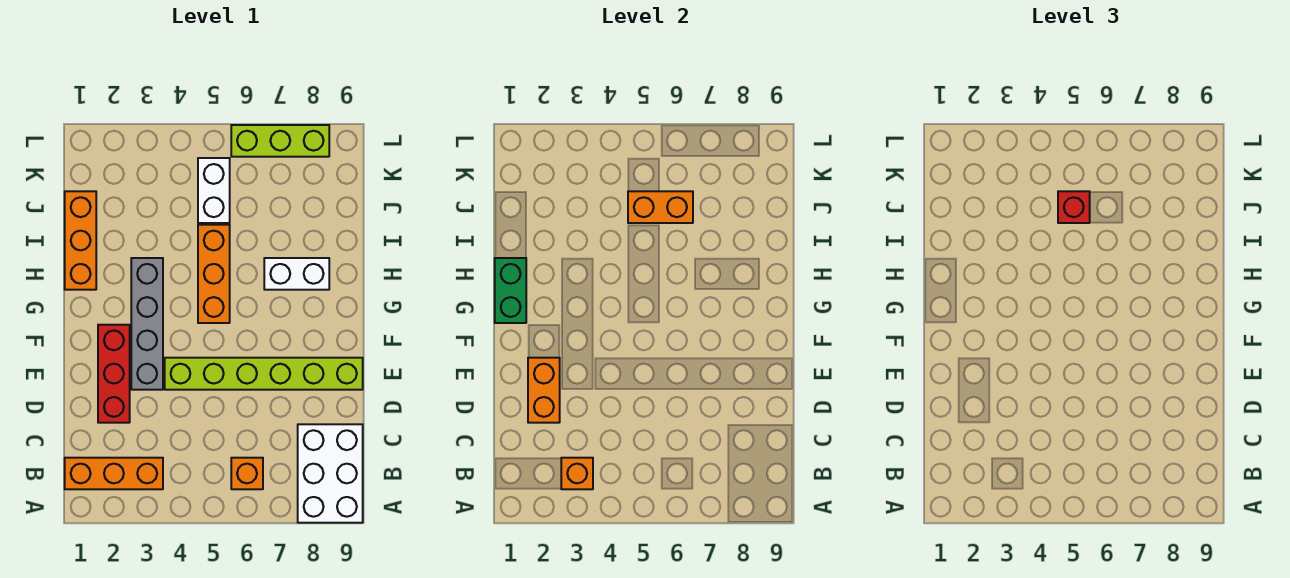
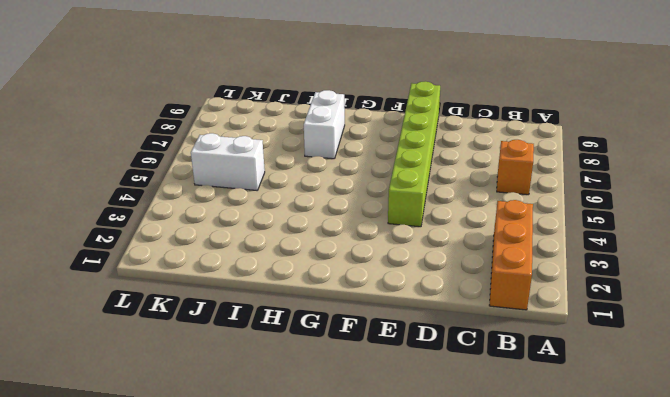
none -> white brick A8:C9 level 1
none -> red brick D2:F2 level 1
none -> grey brick E3:H3 level 1

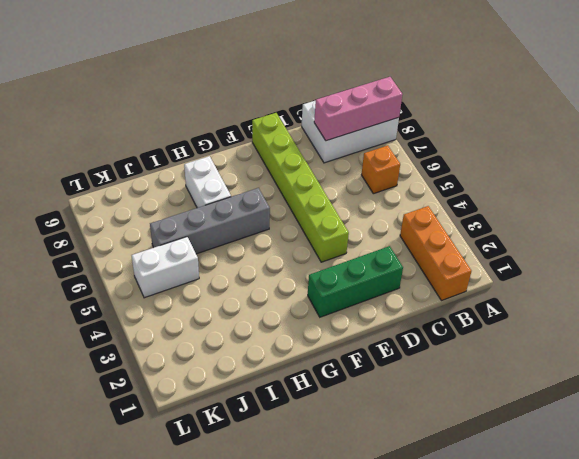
pink brick A8:C8 level 2 -> none
green brick D2:F2 level 1 -> red brick D2:F2 level 1
grey brick G6:J6 level 1 -> grey brick E3:H3 level 1
none -> orange brick G5:I5 level 1
none -> orange brick H1:J1 level 1
none -> lime brick L6:L8 level 1

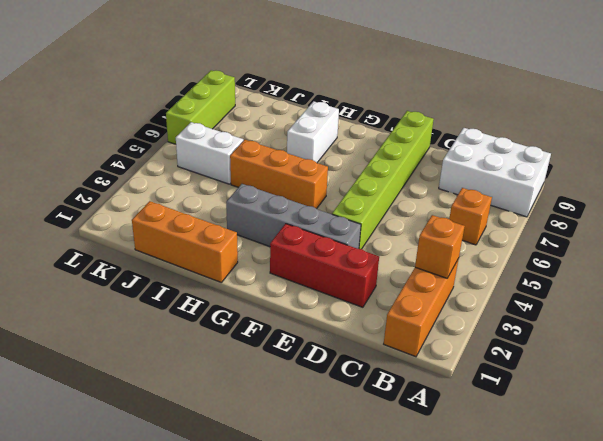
none -> orange brick D2:E2 level 2
none -> green brick G1:H1 level 2
none -> orange brick J5:J6 level 2

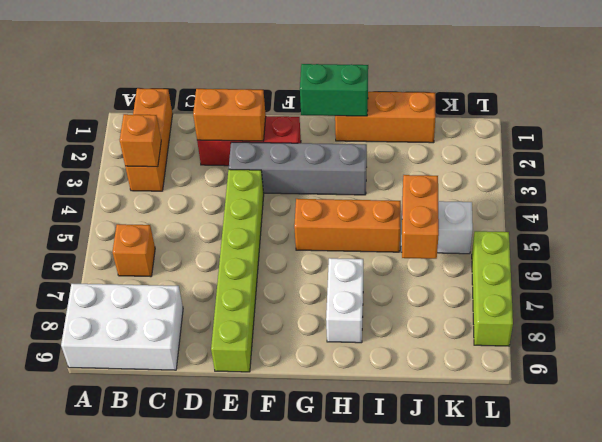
none -> red brick J5 level 3

